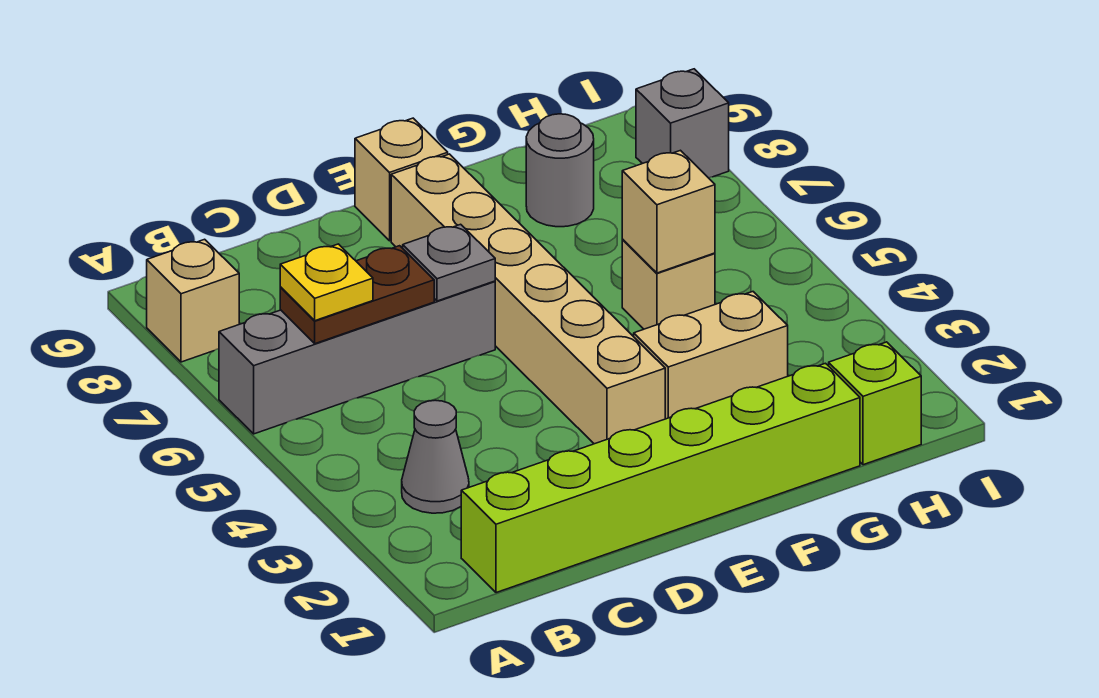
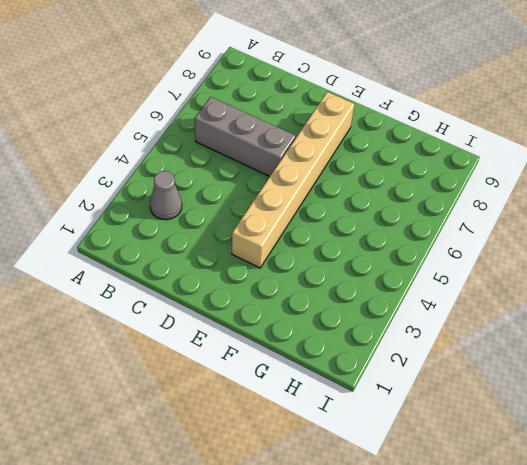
grey brick B6:D6 level 1 -> grey brick A6:D6 level 1
none -> tan brick A8 level 1
none -> lime brick B1:G1 level 1
none -> tan brick E9 level 1

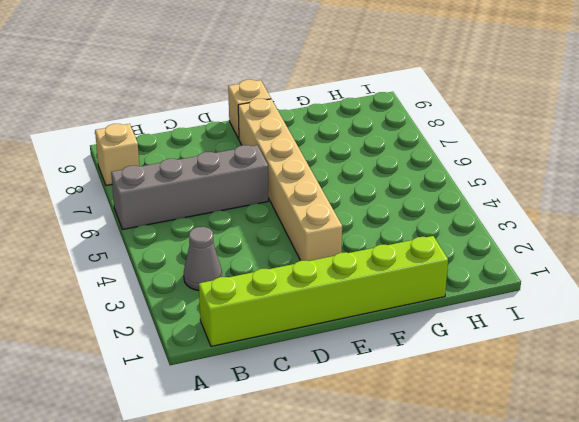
none -> tan brick F3:G3 level 1
none -> tan brick G5 level 1
none -> grey round brick G8 level 1

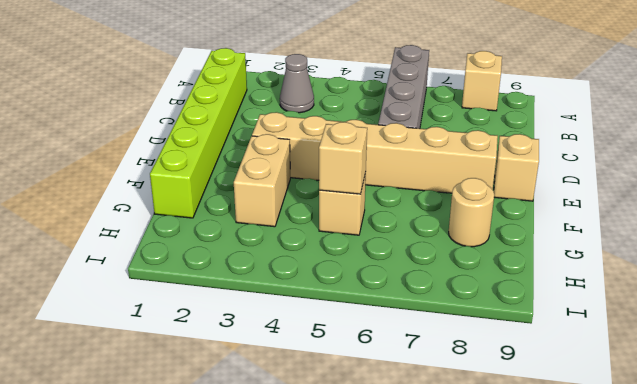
tan round brick G8 level 1 -> grey round brick G8 level 1
none -> lime brick H1 level 1
none -> grey brick I8 level 1
none -> brown plate B6:C6 level 2

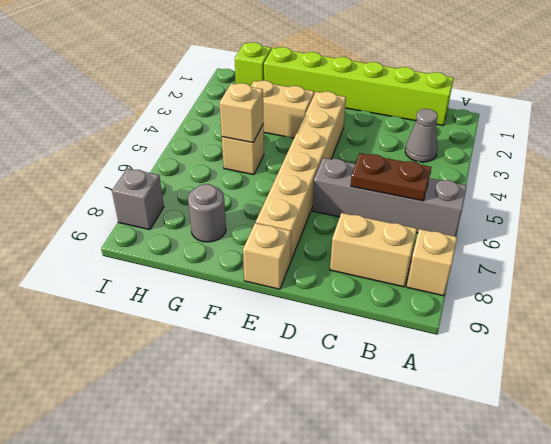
tan brick B8:C8 level 1 -> none
none -> grey plate D6 level 2
none -> yellow plate B6 level 3

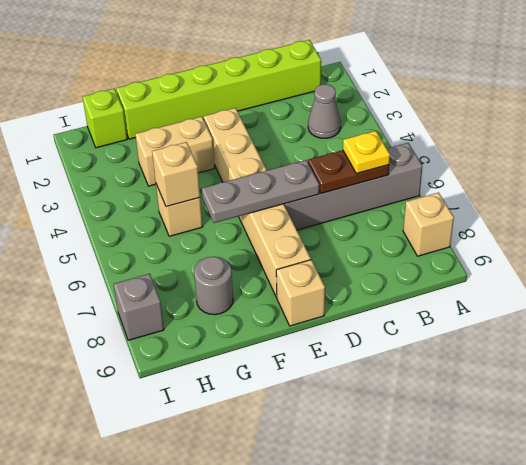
grey plate D6:F6 level 2 -> grey plate D6 level 2

